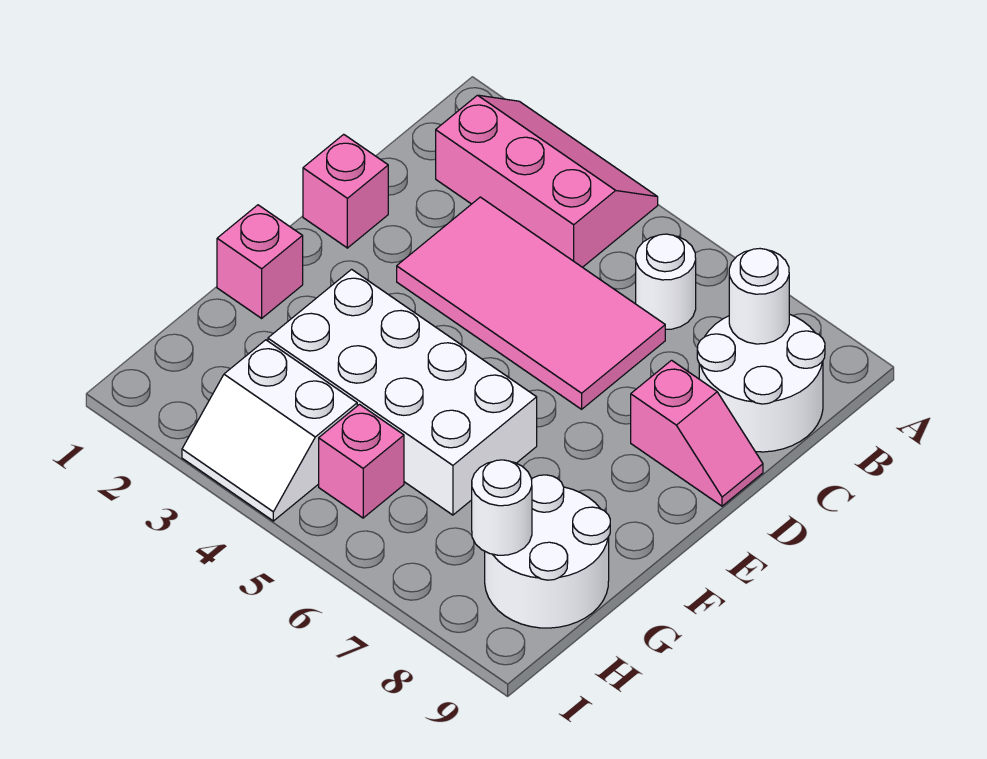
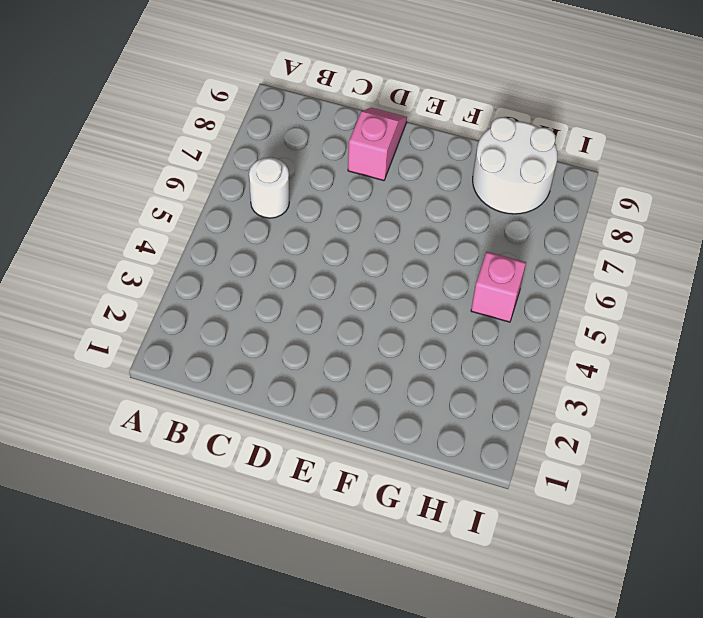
none -> pink slope A2:B4 level 1 top B
none -> white round brick B8:C9 level 1
none -> pink tile C3:D6 level 1

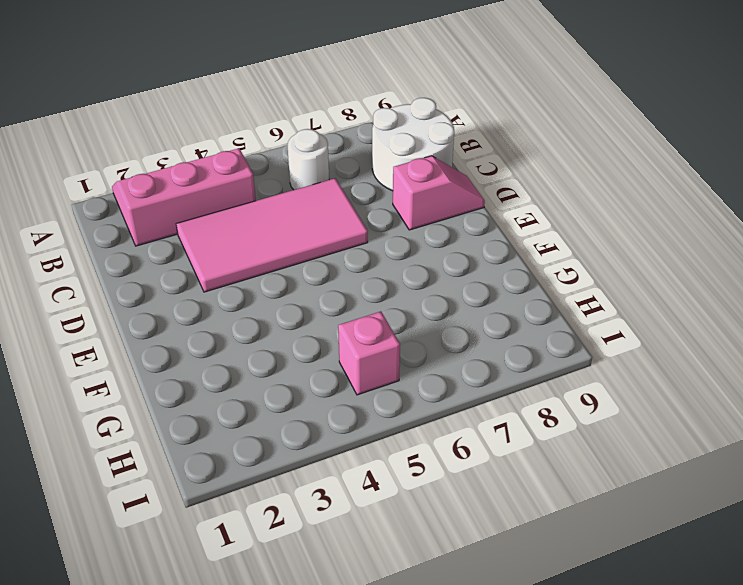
none -> pink brick D1 level 1
none -> pink brick F1 level 1
none -> white brick F3:G6 level 1

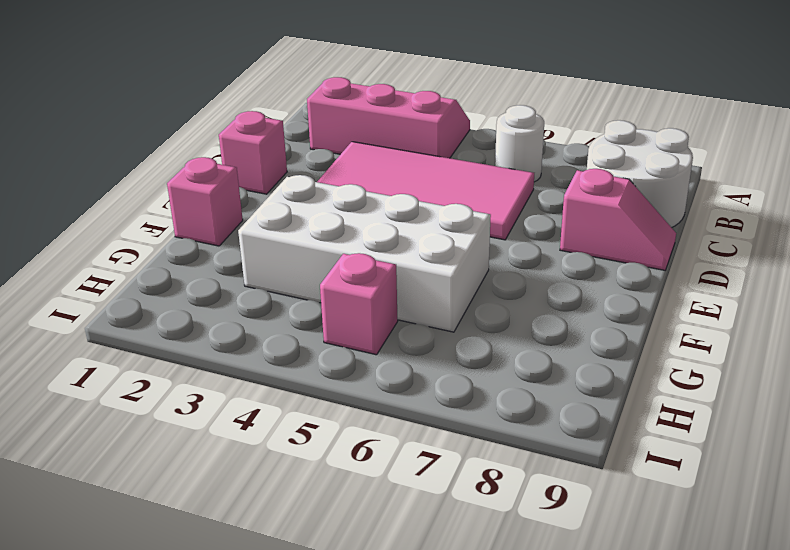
none -> white round brick G8:H9 level 1
none -> white slope H3:I4 level 1 top H
none -> white round brick B8 level 2

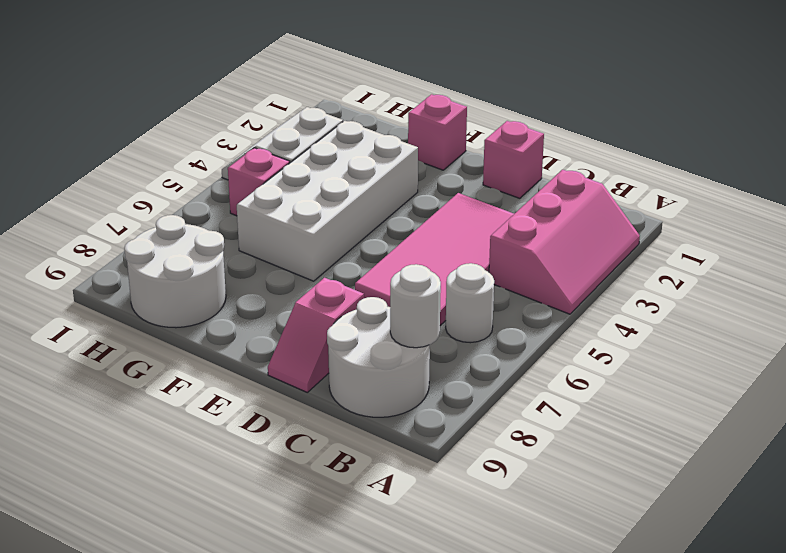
none -> white round brick H8 level 2

